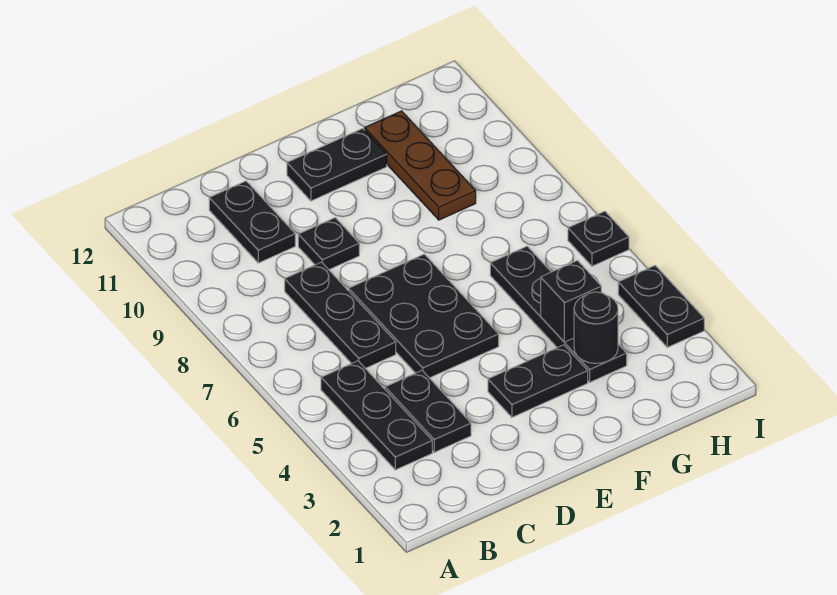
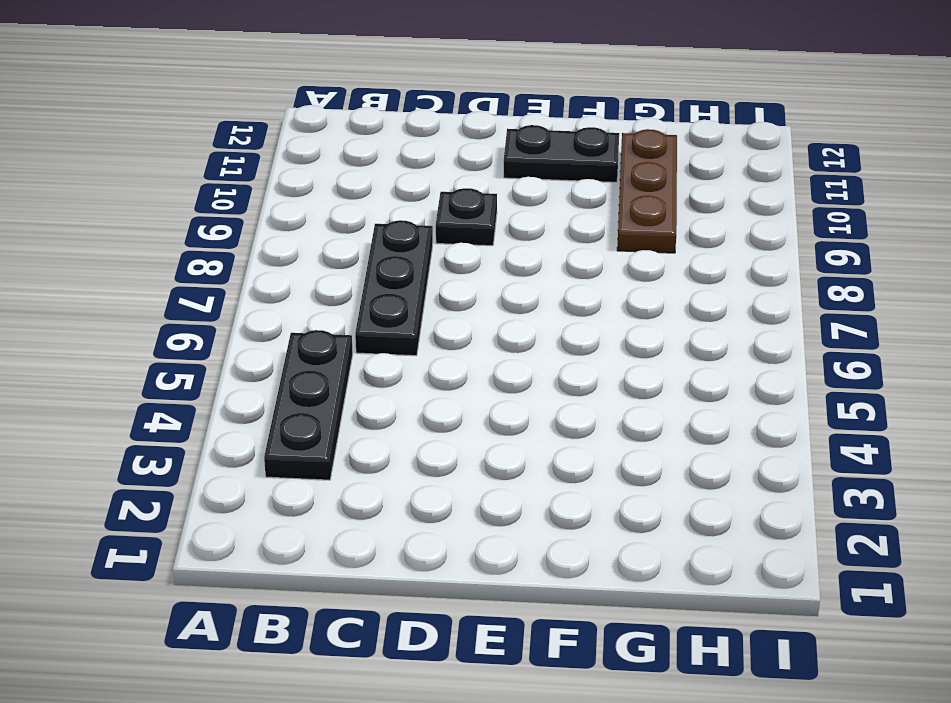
none -> black plate C3:C4 level 1
none -> black plate C10:C11 level 1
none -> black plate D5:E7 level 1

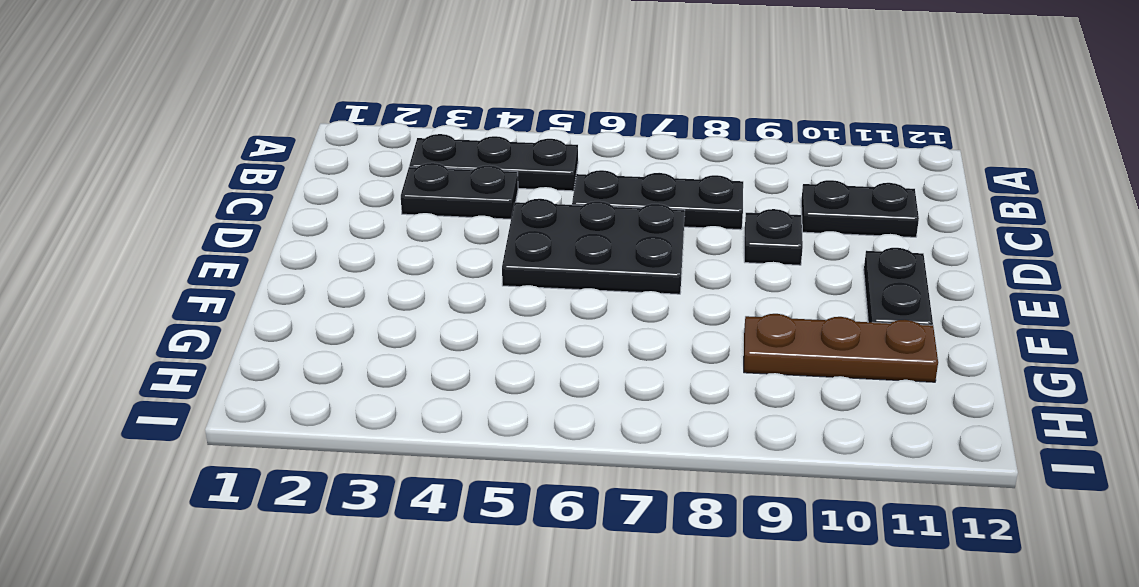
none -> black plate E3:F3 level 1
none -> black plate G3:G6 level 1
none -> black plate I3:I4 level 1

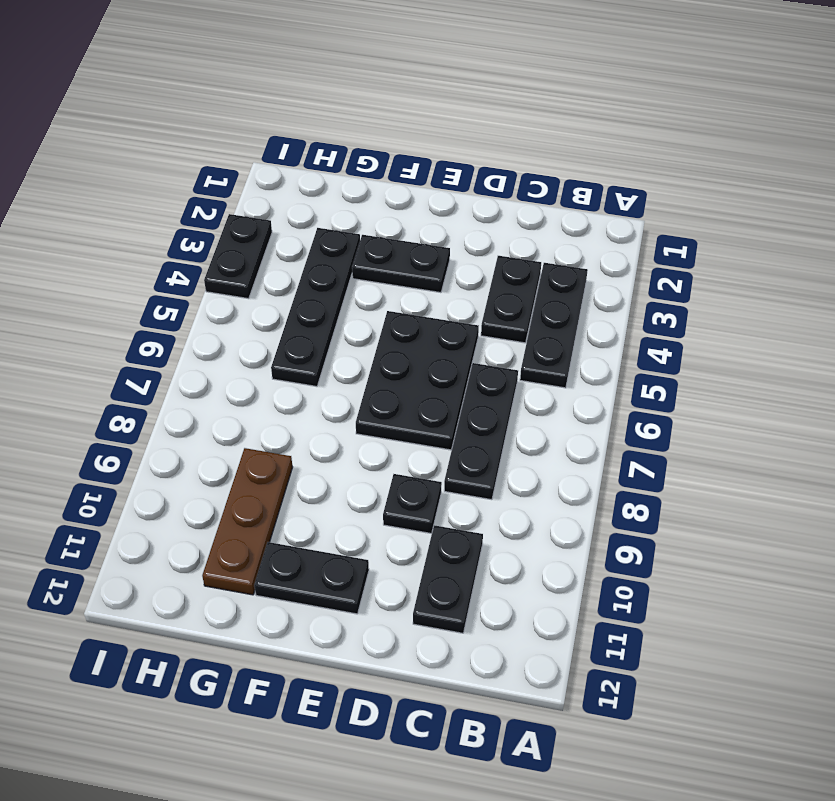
none -> black plate I6 level 1
none -> black round brick G3 level 2
none -> black brick G4 level 2

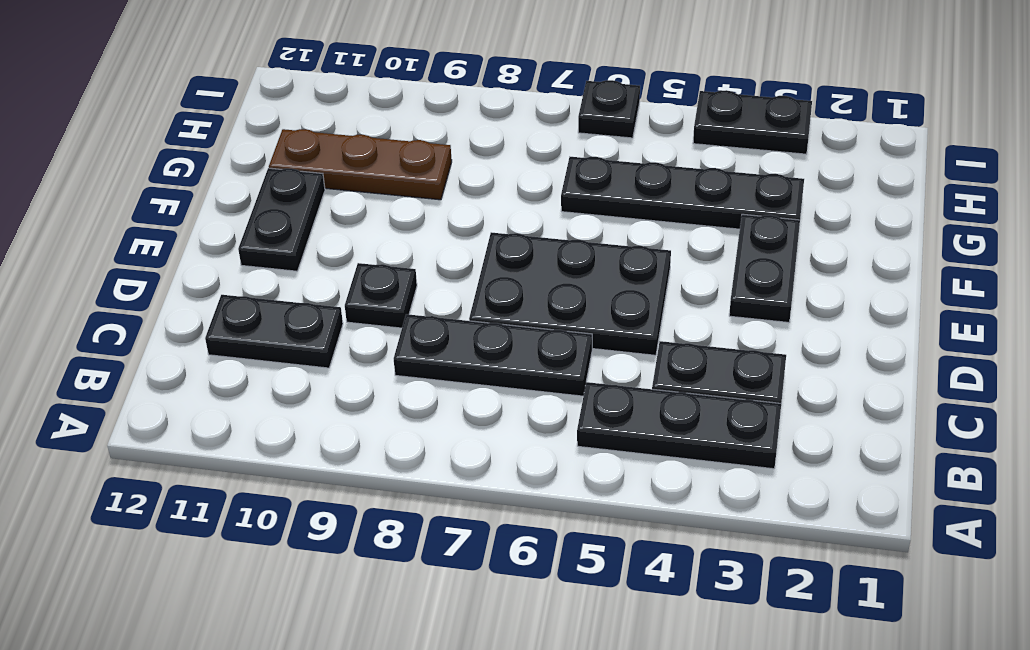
none -> black round brick G3 level 2
none -> black brick G4 level 2

